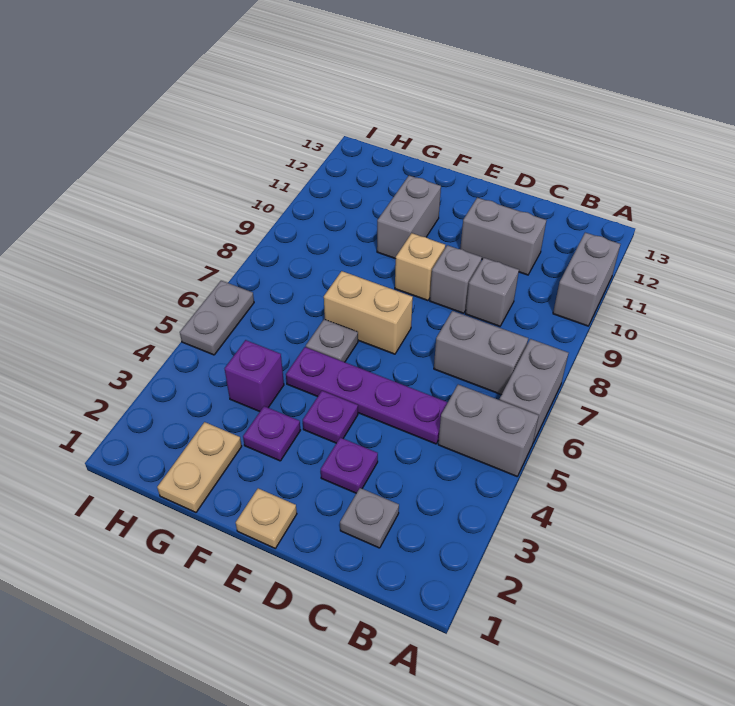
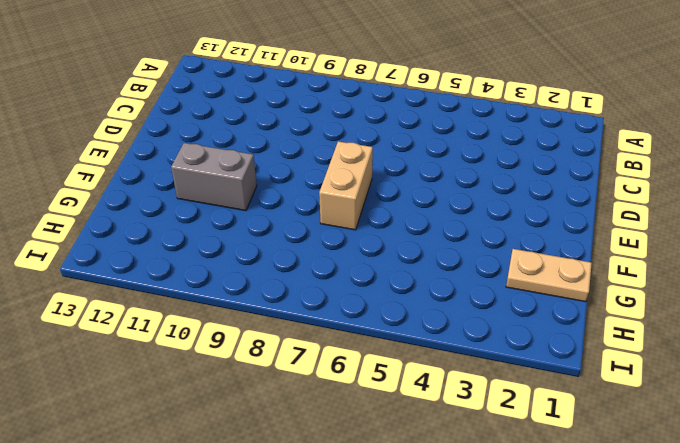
none -> grey brick A5:B5 level 1
none -> grey brick A6:A7 level 1
none -> grey brick A10:A11 level 1

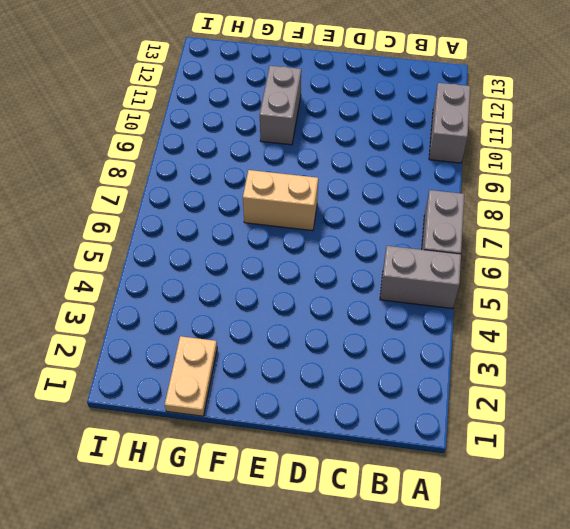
none -> grey brick B7:C7 level 1
none -> grey plate C2 level 1
none -> purple plate C5:F5 level 1

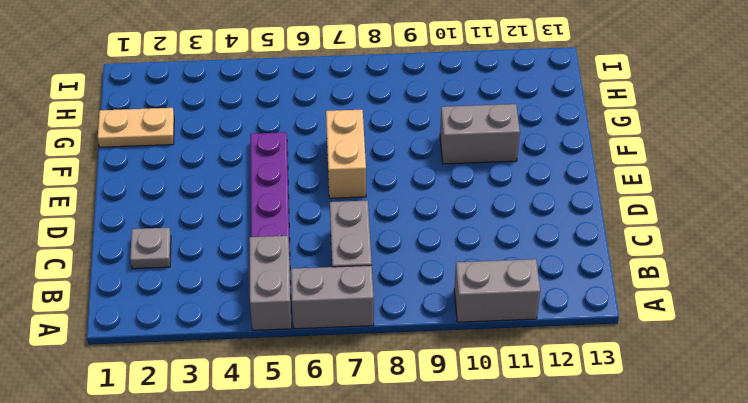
none -> grey brick C9 level 1
none -> grey brick C11:D11 level 1
none -> purple plate D3 level 1

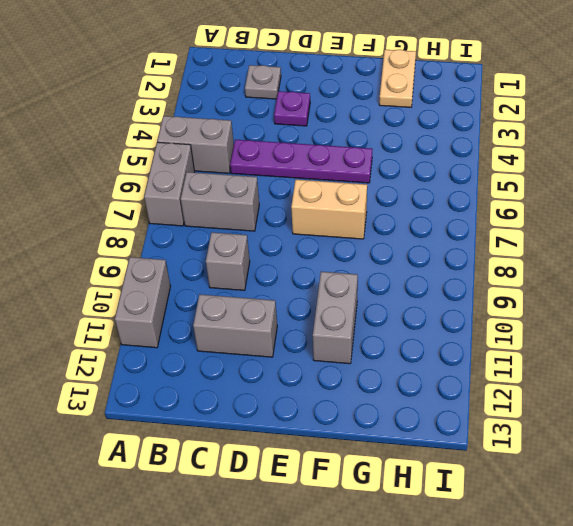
none -> grey brick D9 level 1
none -> tan plate E1 level 1
none -> purple plate E4 level 1

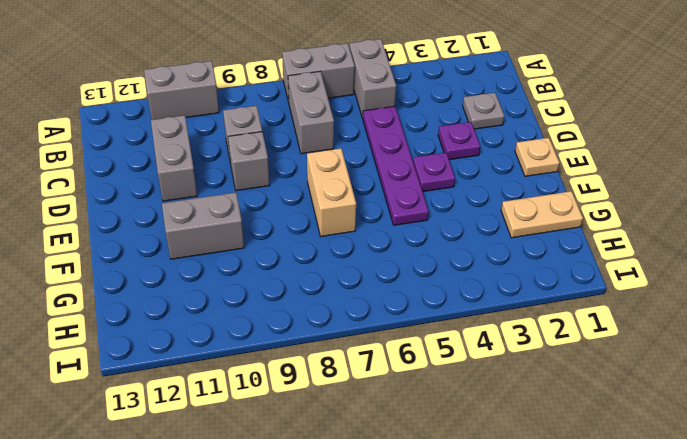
none -> tan brick E9 level 1
none -> purple plate F3 level 1
none -> grey plate F6 level 1

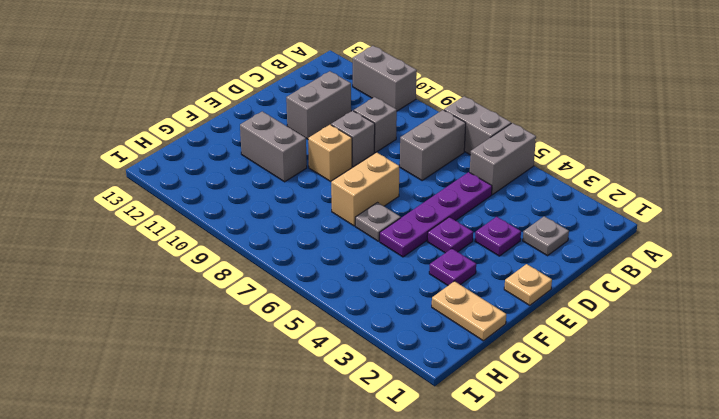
none -> purple brick G4 level 1
none -> grey plate I5:I6 level 1

